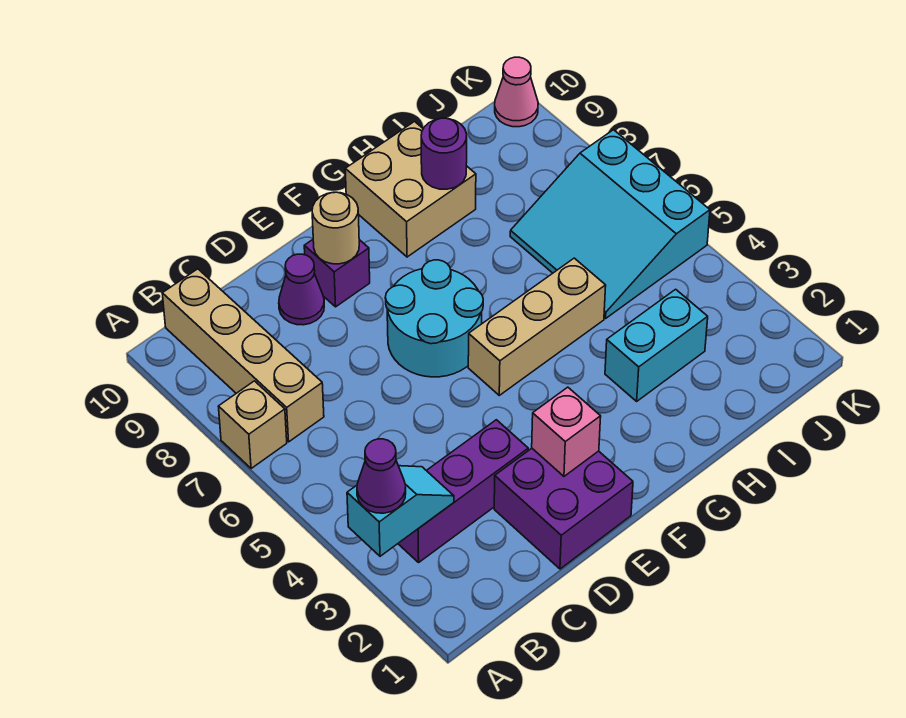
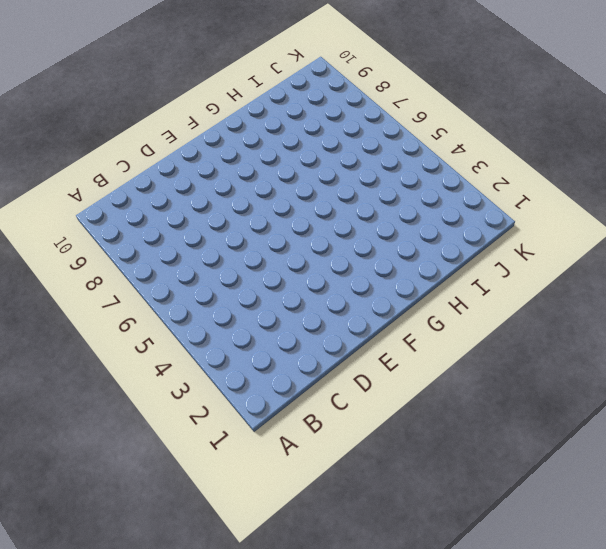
none -> tan brick A7 level 1
none -> purple brick B3:D3 level 1
none -> tan brick B7:B10 level 1

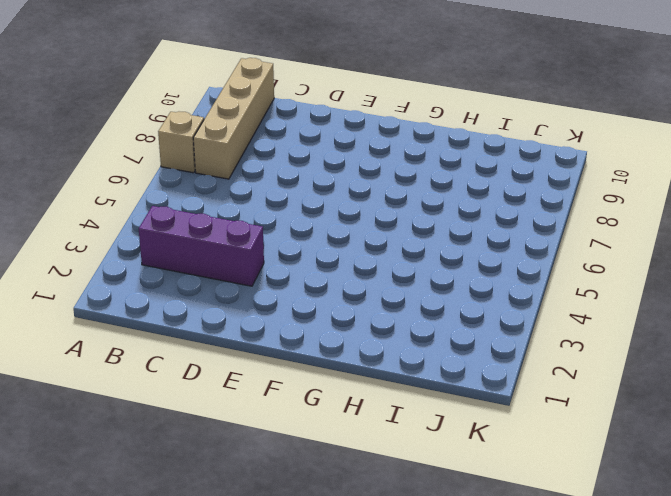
none -> purple brick D1:E2 level 1
none -> purple cone D9 level 1
none -> cyan round brick E6:F7 level 1

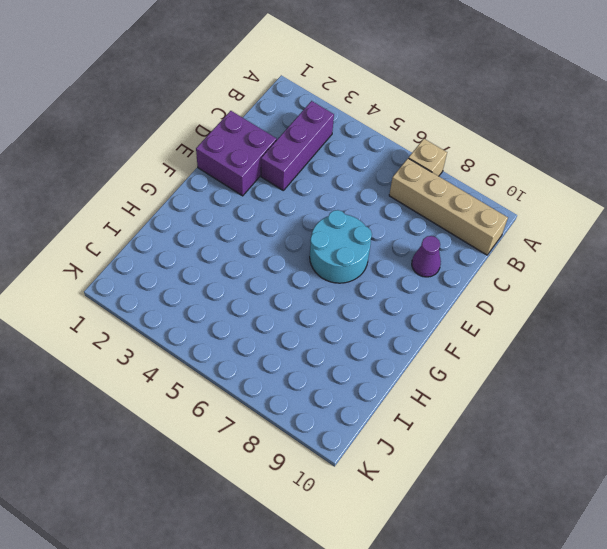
none -> purple brick E9 level 1
none -> tan brick F5:H5 level 1
none -> tan brick G9:H10 level 1

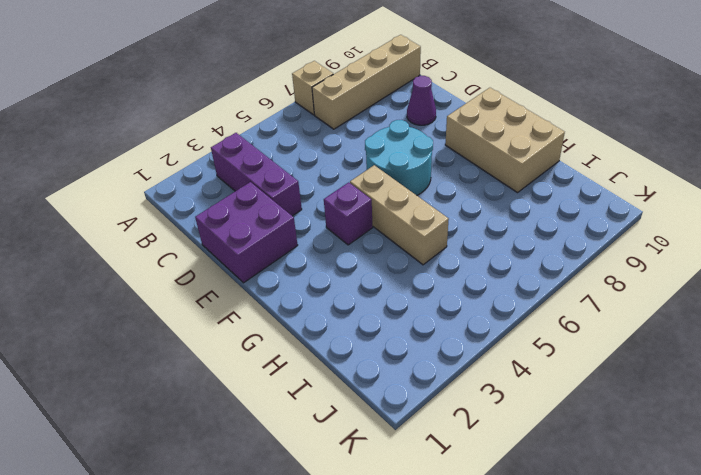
purple brick F4 level 1 -> purple brick E9 level 1
tan brick F9:H10 level 1 -> tan brick G9:H10 level 1
none -> cyan brick H3:I3 level 1
none -> cyan slope I5:K7 level 1 top K
none -> pink cone K10 level 1

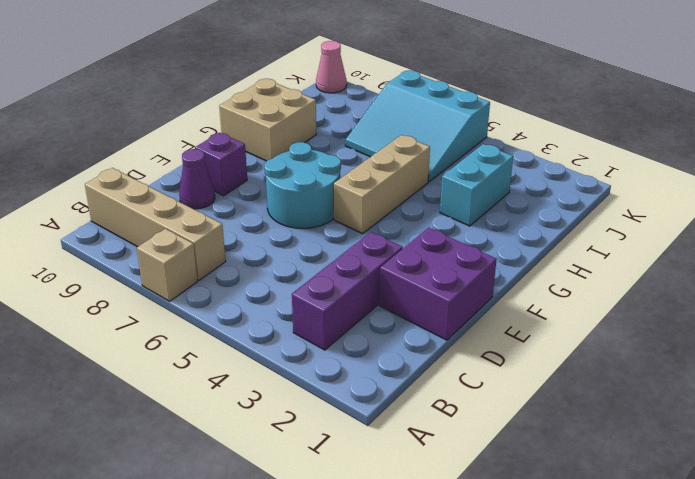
none -> cyan slope A3:B3 level 2 top A
none -> pink brick E2 level 2
none -> tan round brick E9 level 2

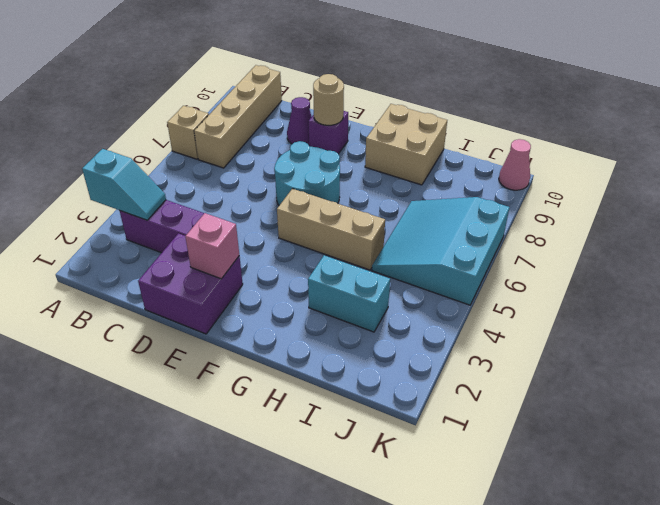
none -> purple round brick H9 level 2
none -> purple cone A3 level 3

